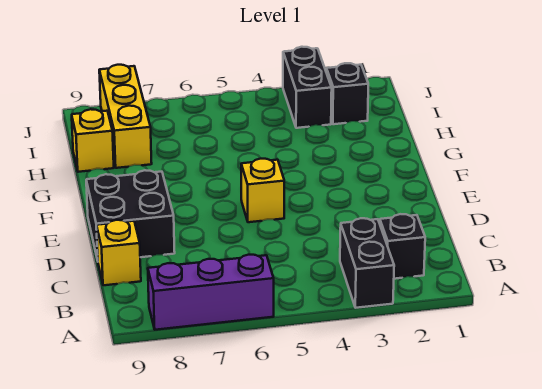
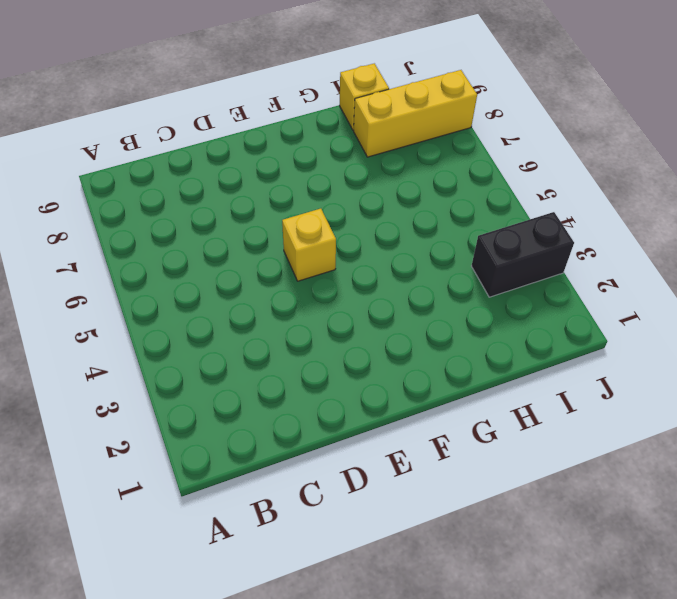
none -> black brick A3:B3 level 1
none -> purple brick A6:A8 level 1

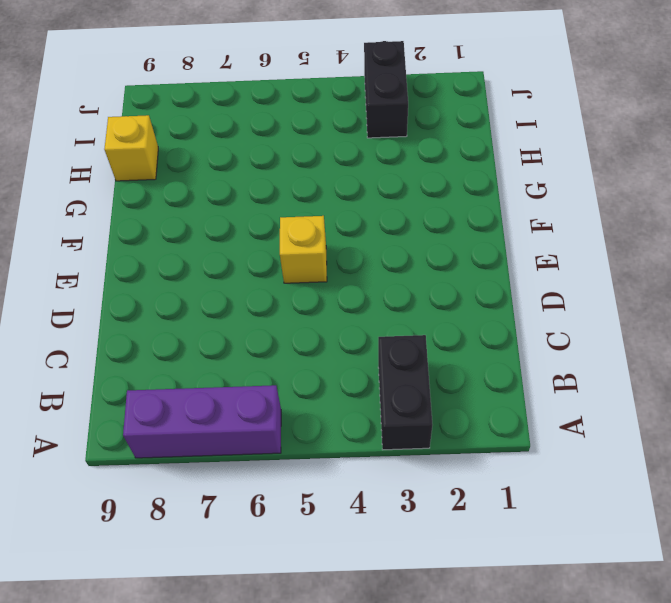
none -> black brick B2 level 1
none -> yellow brick C9 level 1

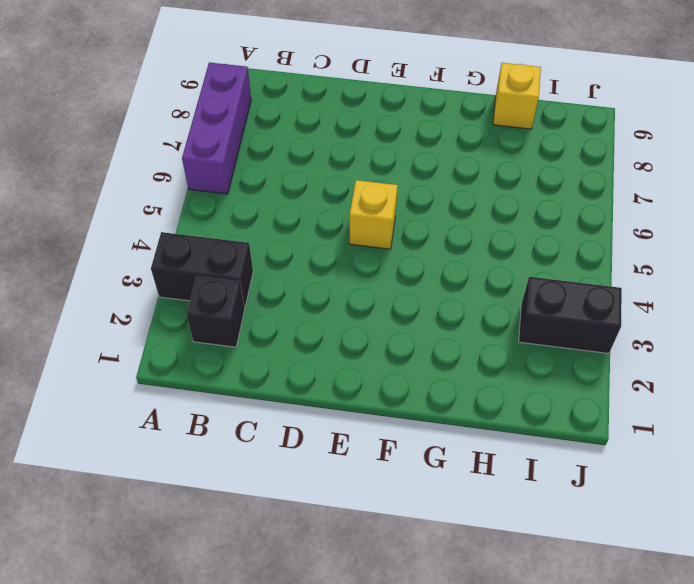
none -> yellow brick C9 level 1
none -> black brick D8:E9 level 1

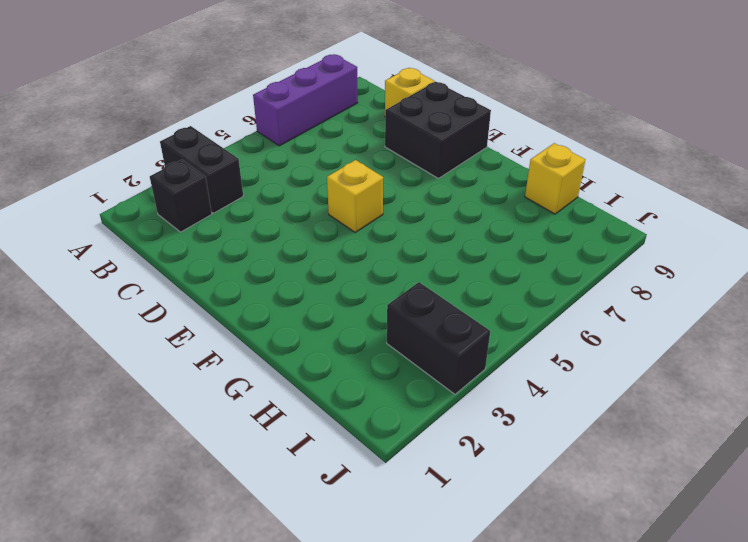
none -> yellow brick H8:J8 level 1
none -> black brick I2 level 1

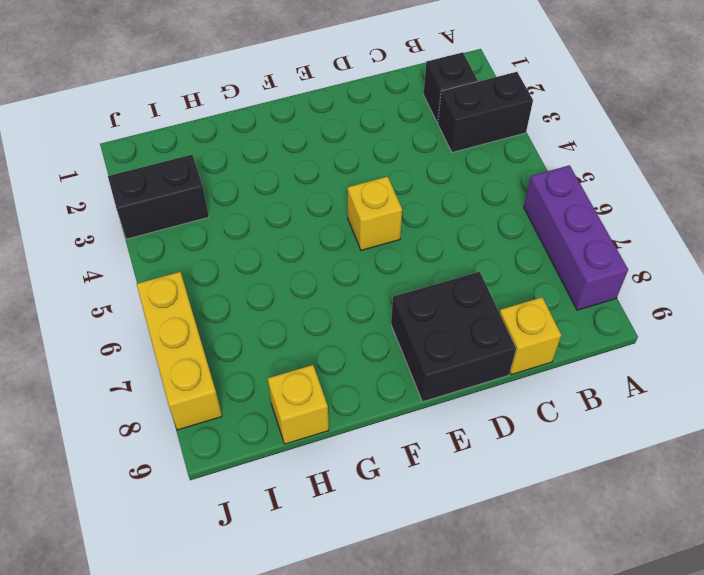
yellow brick J6:J8 level 1 -> yellow brick H8:J8 level 1
none -> black brick I2 level 1

